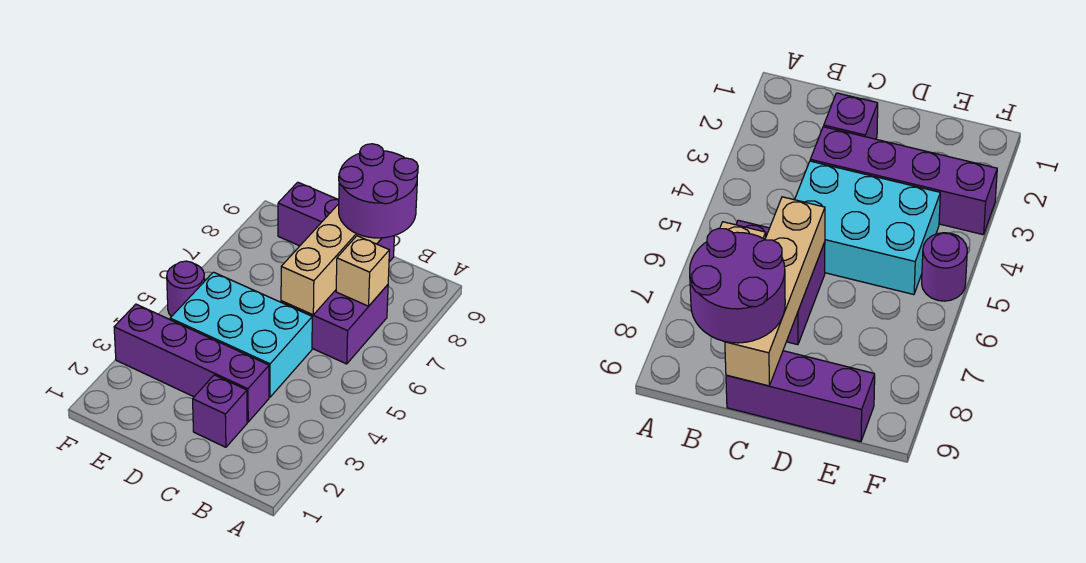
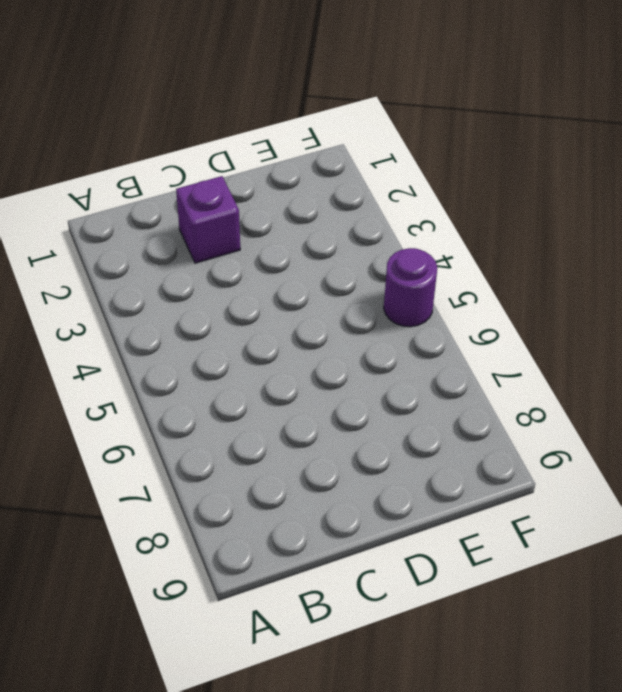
none -> purple brick B6:C7 level 1
none -> purple brick C3:F3 level 1

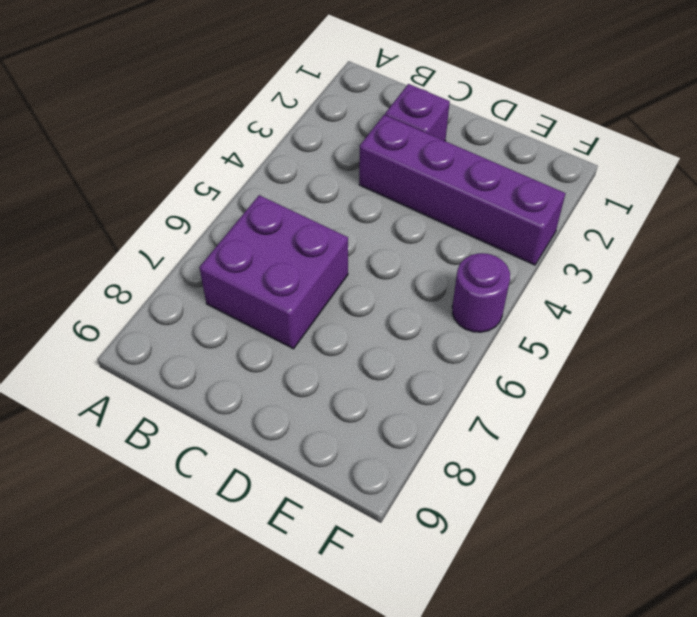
none -> cyan brick C4:E5 level 1
none -> purple brick C9:E9 level 1

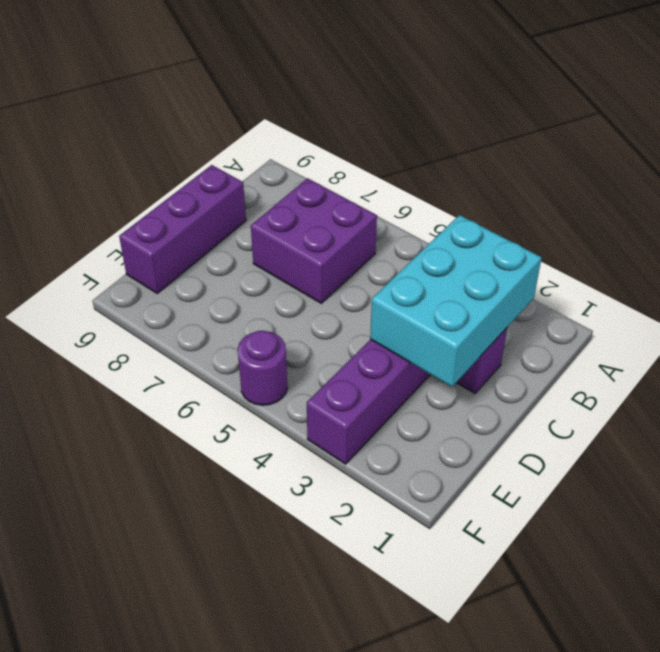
cyan brick B2:D3 level 2 -> cyan brick C4:E5 level 1
none -> tan brick B7 level 2
none -> tan brick C6:C9 level 2

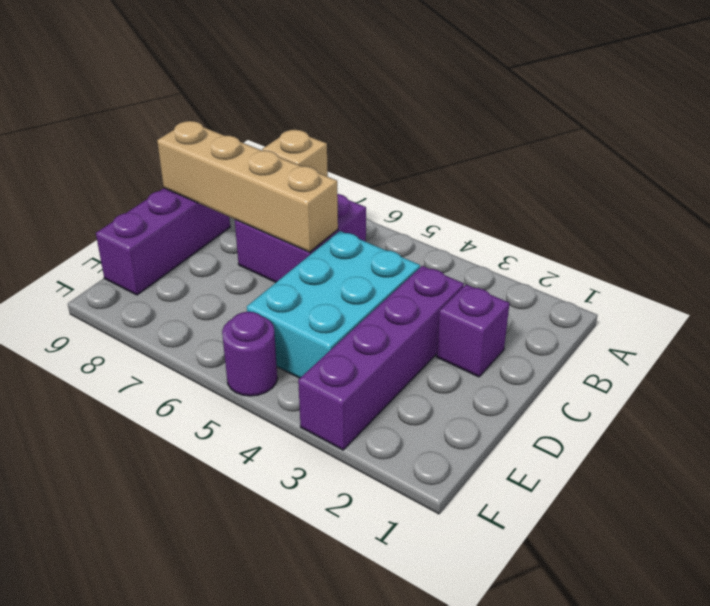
none -> purple round brick B8:C9 level 3

